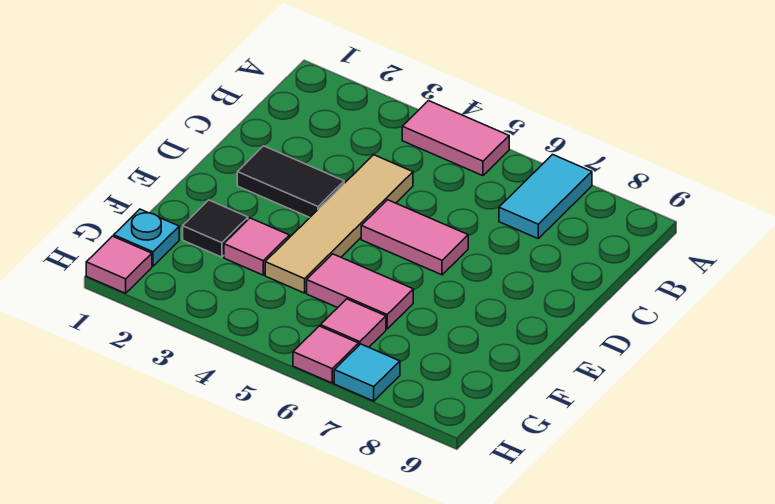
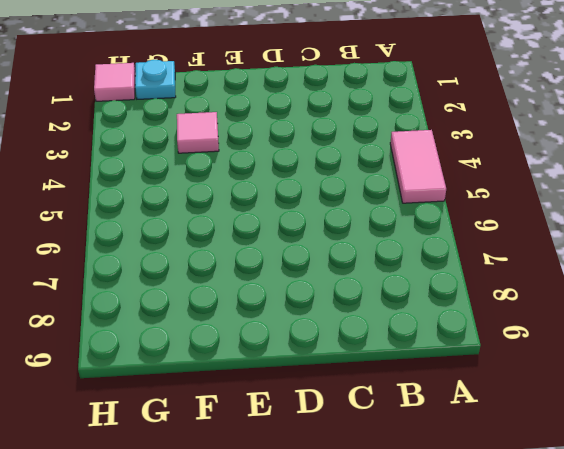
none -> cyan tile A7:B7 level 1
none -> tan tile C4:F4 level 1
none -> black tile D2:D3 level 1

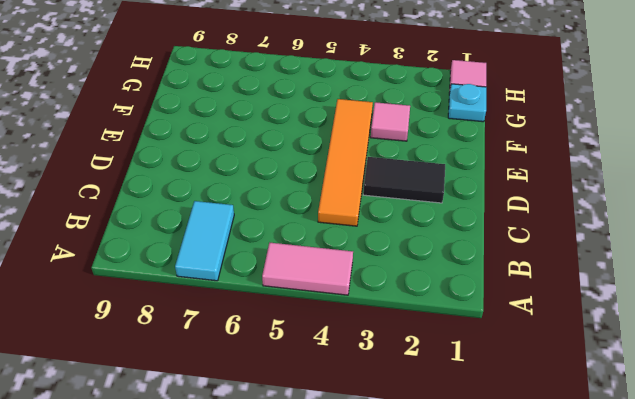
orange tile C4:F4 level 1 -> tan tile C4:F4 level 1
none -> pink tile D5:D6 level 1
none -> black tile F2 level 1
none -> pink tile F5:F6 level 1

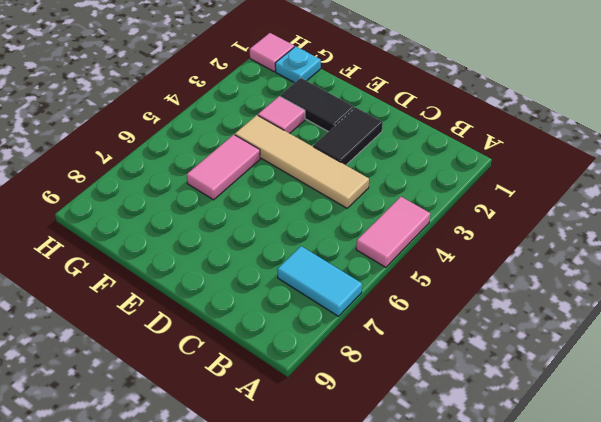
black tile E2:F2 level 1 -> black tile F2 level 1
none -> pink tile D5:D6 level 1
none -> pink tile G6 level 1
none -> pink tile H6 level 1

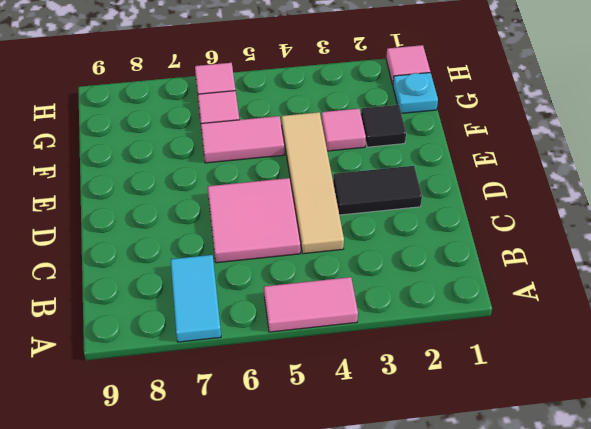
pink tile C5:D6 level 1 -> pink tile D5:D6 level 1
none -> cyan tile H7 level 1

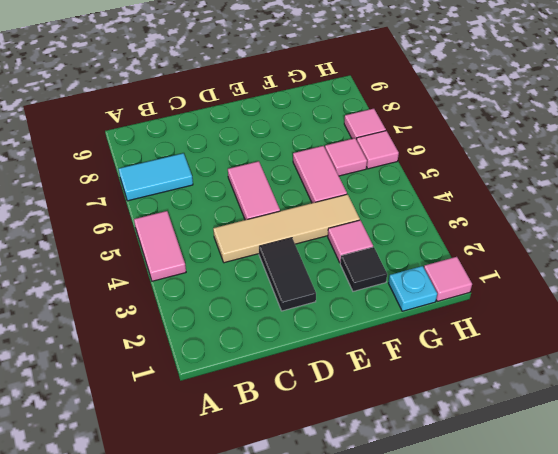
pink tile H7 level 1 -> cyan tile H7 level 1

